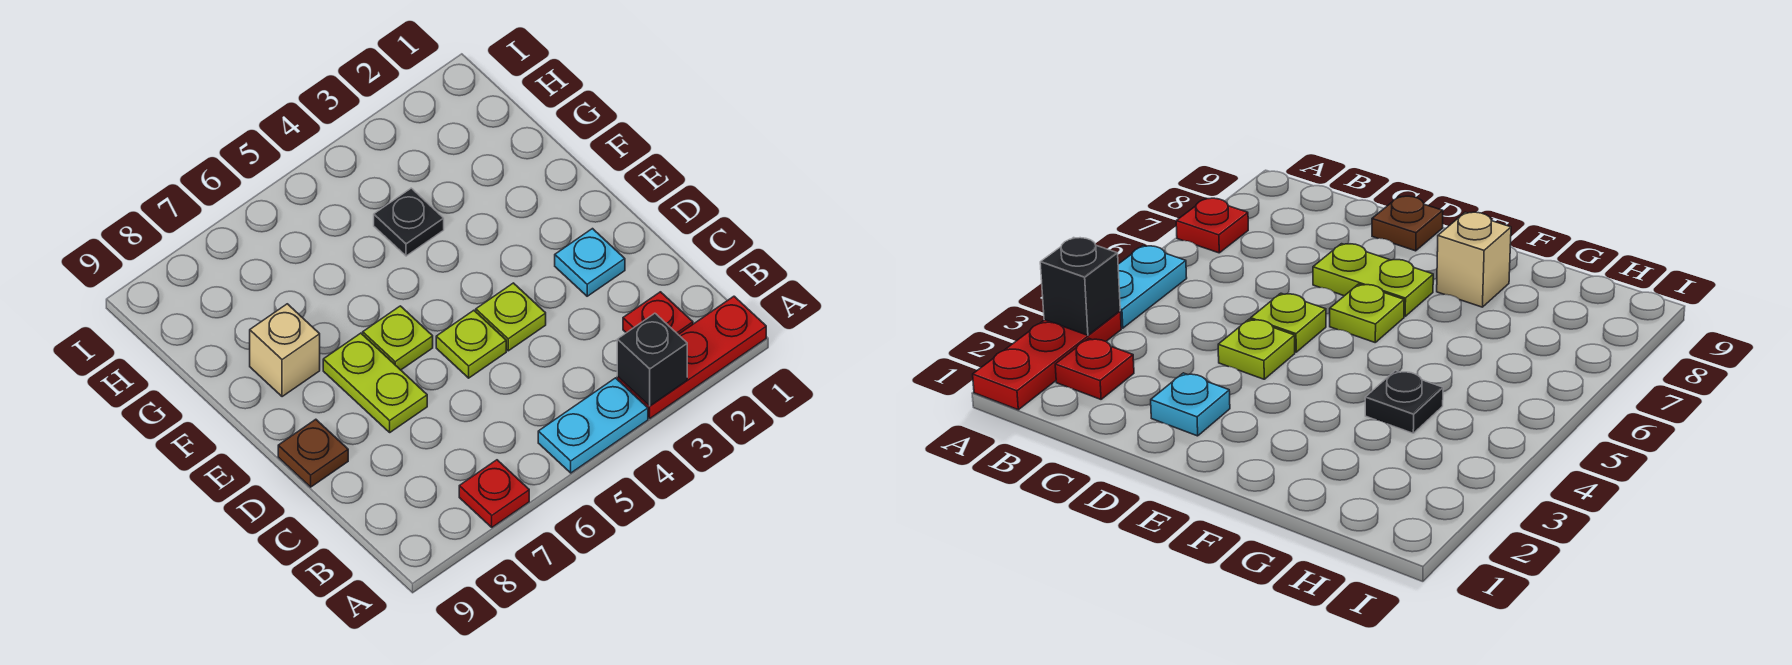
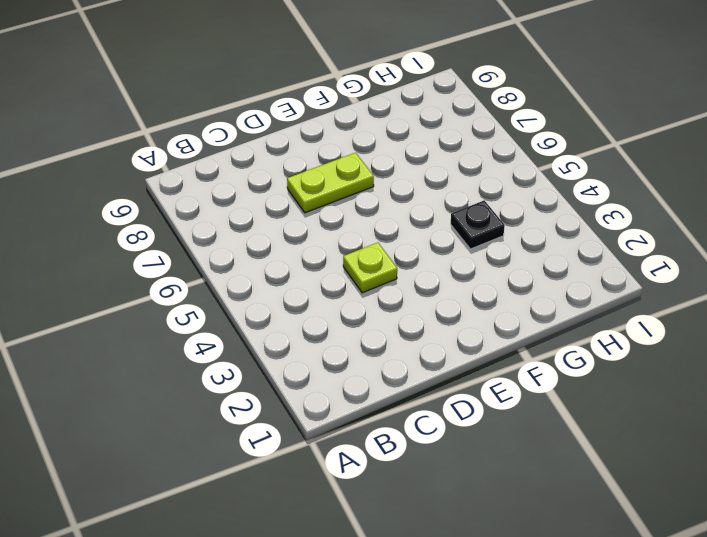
none -> red plate A1:A3 level 1
none -> cyan plate A4:A5 level 1
none -> red plate A7 level 1

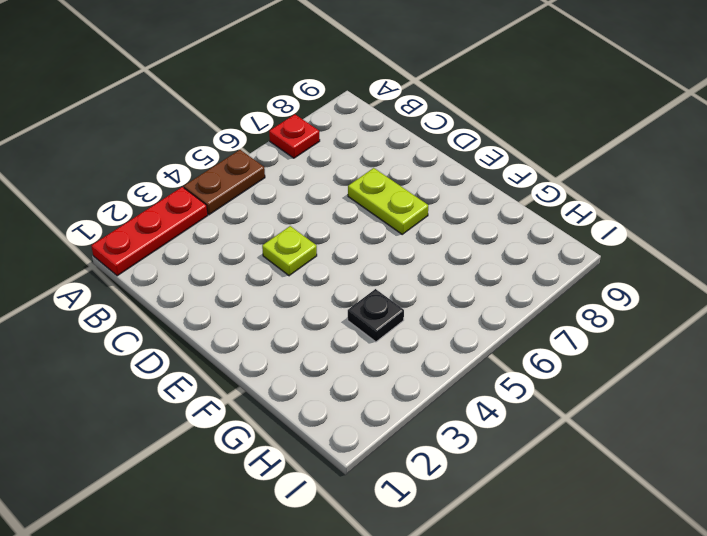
brown plate A4:A5 level 1 -> cyan plate A4:A5 level 1
none -> red plate B2 level 1
none -> cyan plate D2 level 1
none -> lime plate D5 level 1

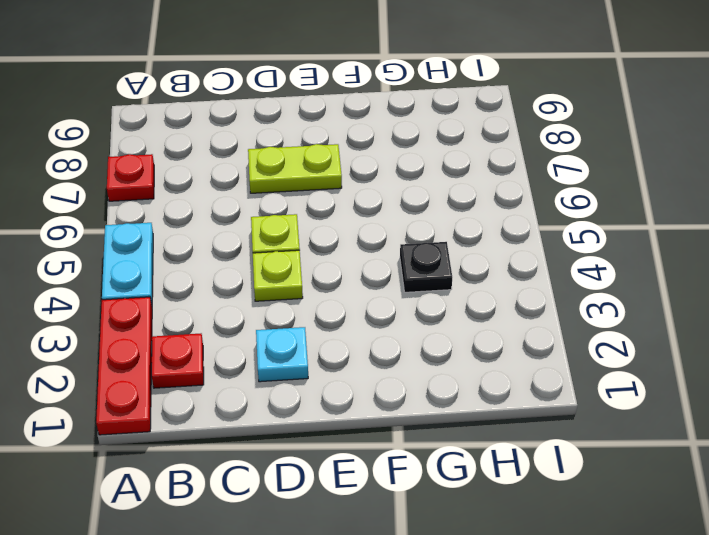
none -> brown plate D9 level 1
none -> lime plate E6 level 1
none -> tan brick F8 level 1

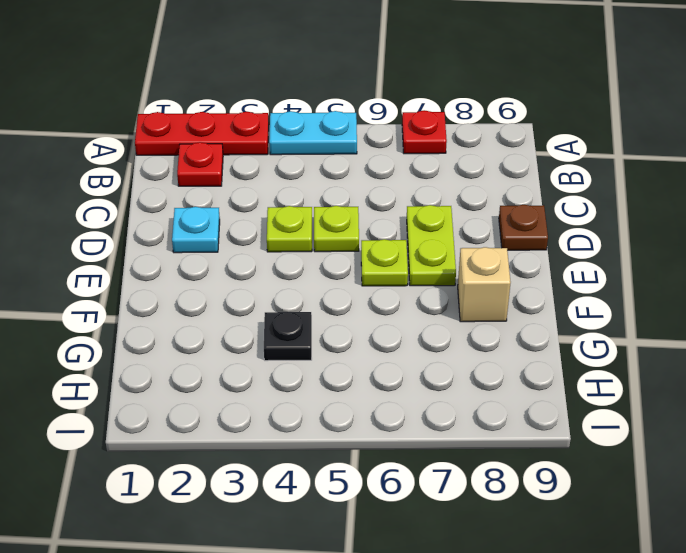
none -> black brick A3 level 2

